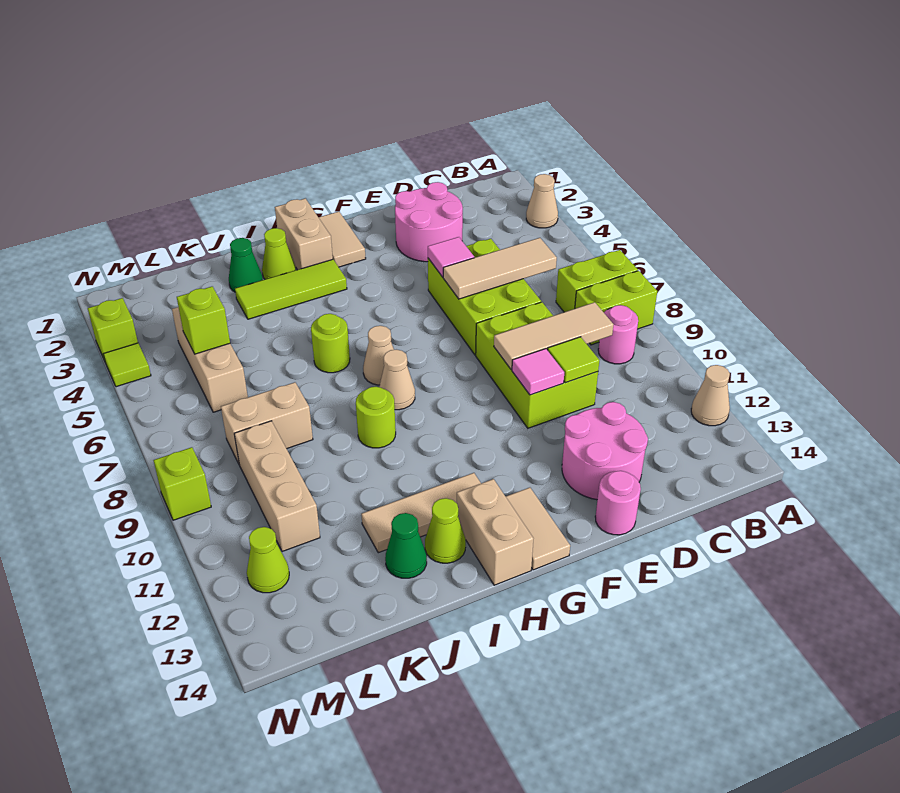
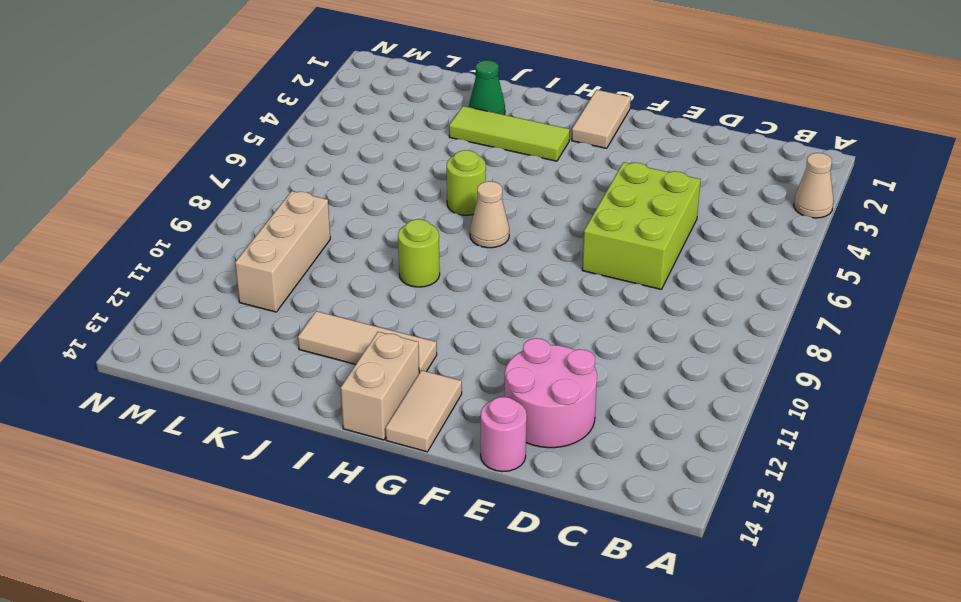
none -> lime brick A7:B7 level 1
none -> lime brick A8:B8 level 1
none -> tan cone A12 level 1
none -> pink round brick B9 level 1

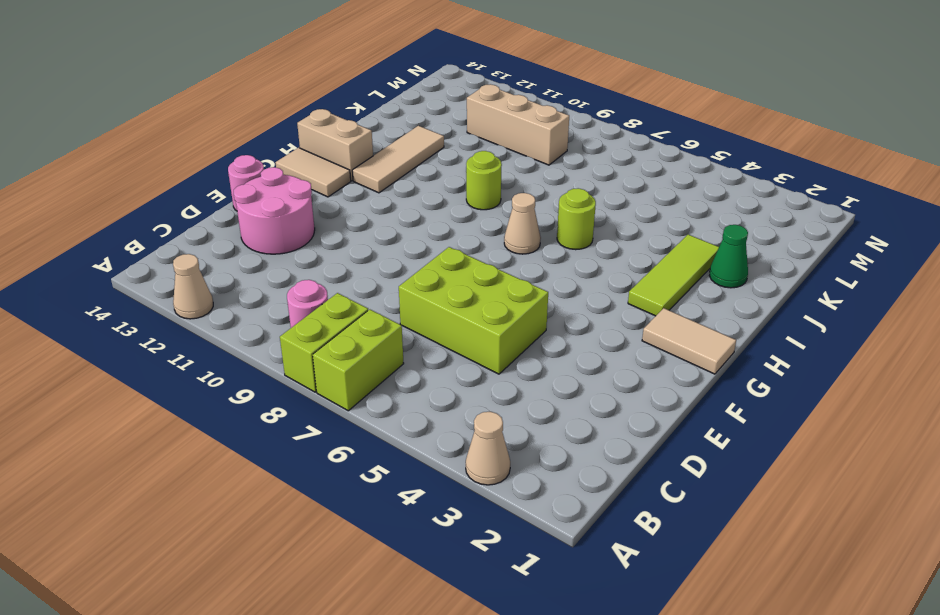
none -> pink round brick D2:E3 level 1
none -> lime brick D8:E10 level 1
none -> tan brick H1:H2 level 1
none -> tan cone H8 level 1

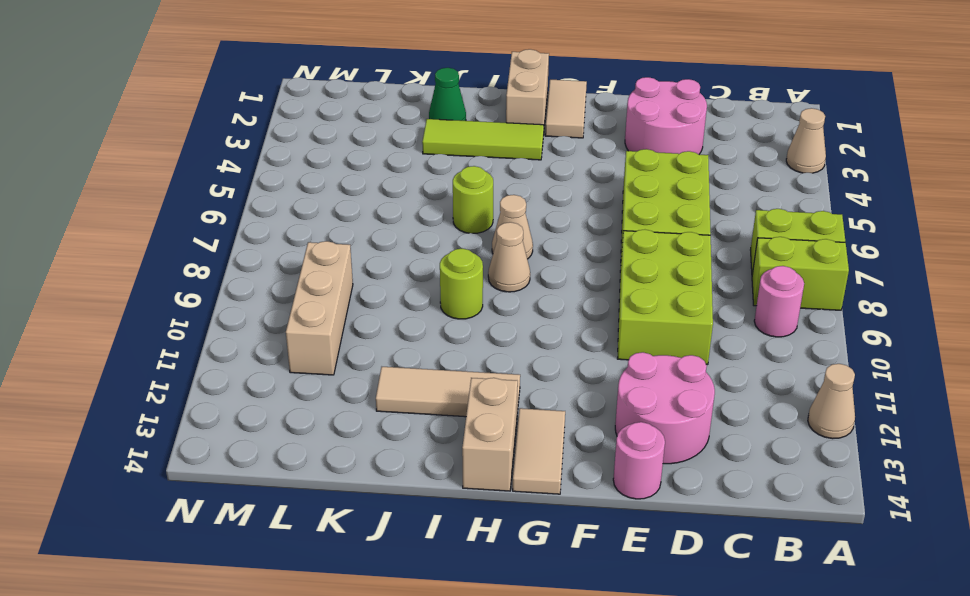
none -> lime cone I2 level 1
none -> lime cone I13 level 1
none -> green cone J13 level 1
none -> tan brick K8:L8 level 1

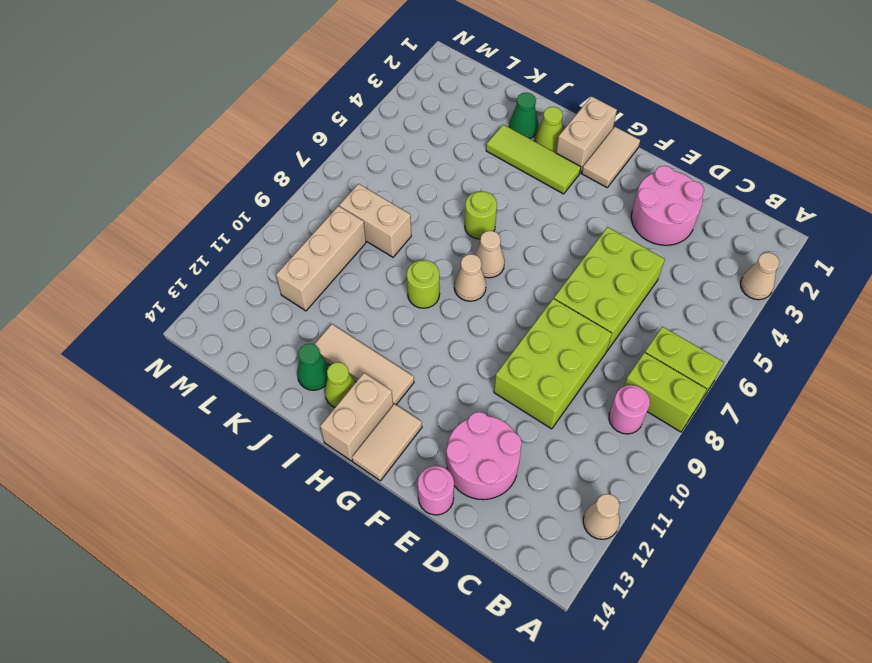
none -> tan brick L4:L6 level 1
none -> lime cone M12 level 1
none -> lime brick N3 level 1
none -> lime tile N4 level 1

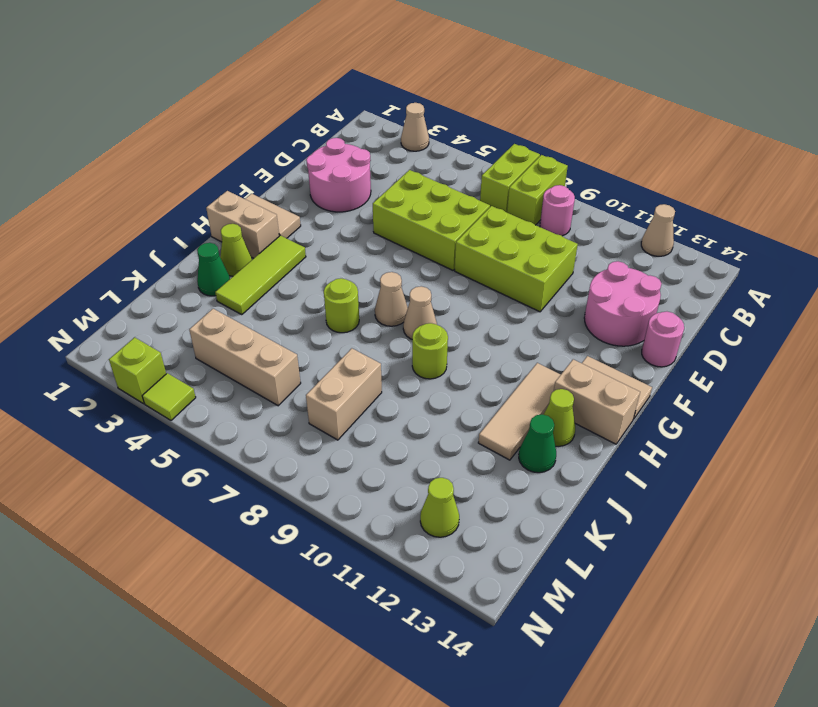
none -> tan brick L9:L11 level 1
none -> lime brick N9 level 1
none -> tan tile C6:E6 level 2
none -> tan tile C9:E9 level 2

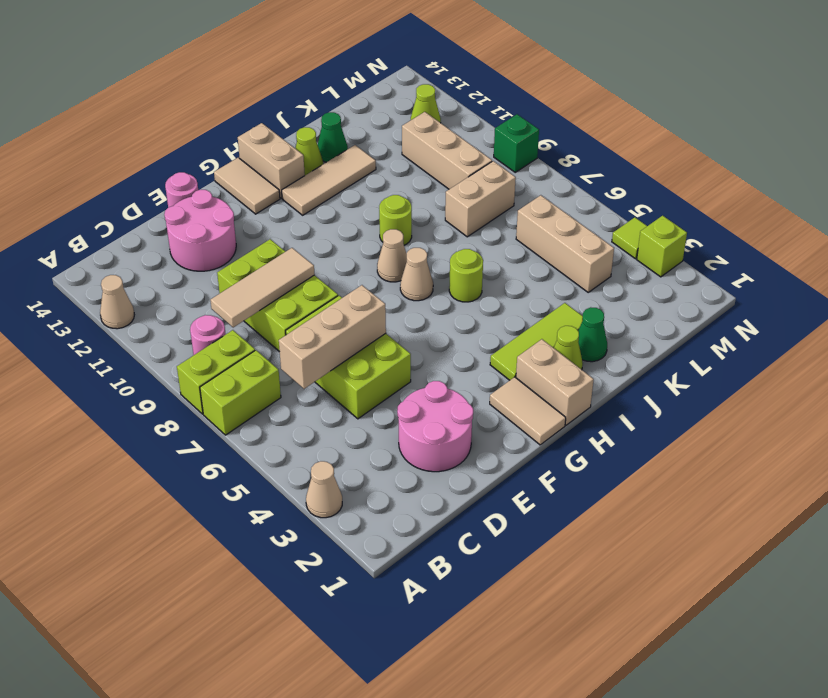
tan brick C6:E6 level 2 -> tan tile C6:E6 level 2
green brick N9 level 1 -> lime brick N9 level 1
none -> lime tile D10 level 2
none -> pink tile E5 level 2
none -> pink tile E10 level 2
none -> lime brick L5 level 2

